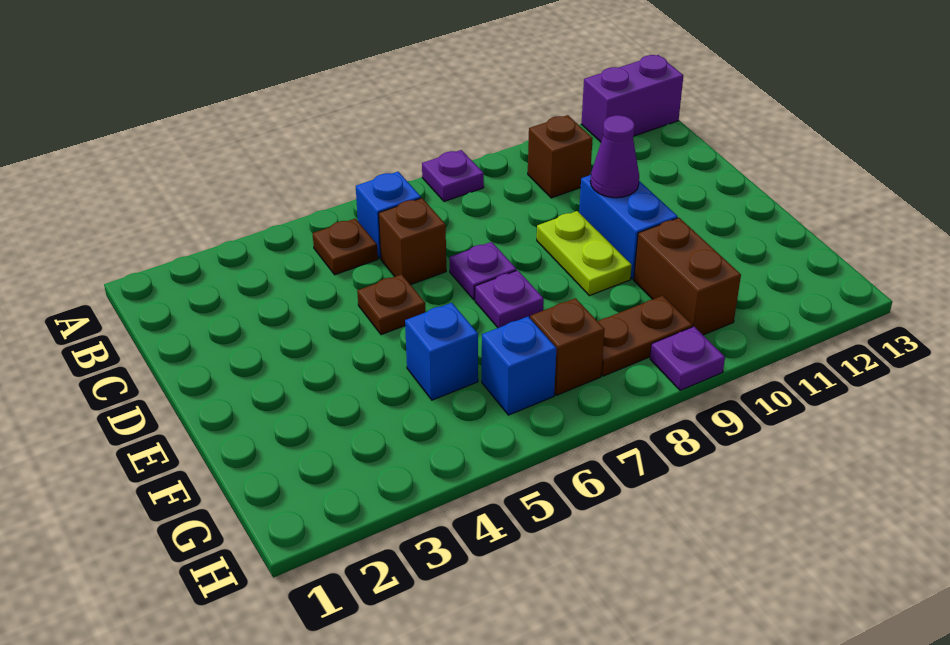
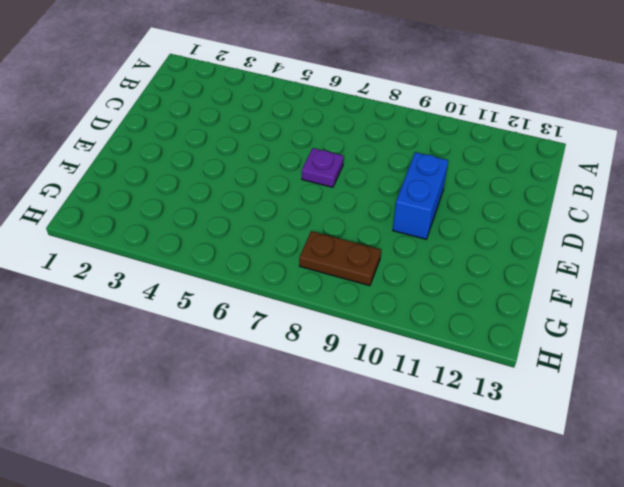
none -> purple plate A8 level 1
none -> purple brick A12:A13 level 1
none -> brown plate B5 level 1

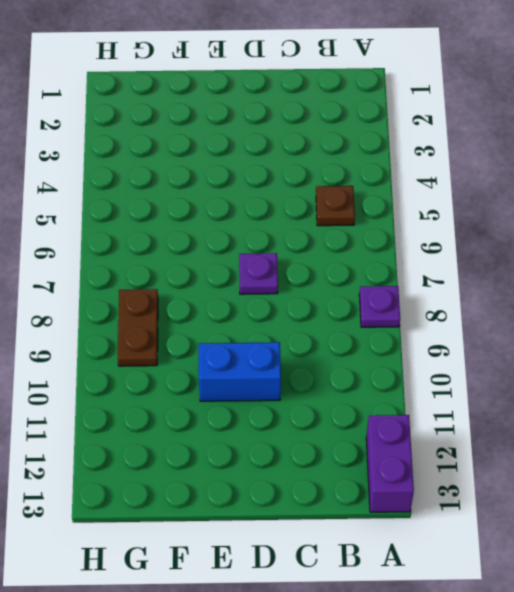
none -> blue brick B6 level 1
none -> brown brick B10 level 1
none -> brown brick C6 level 1

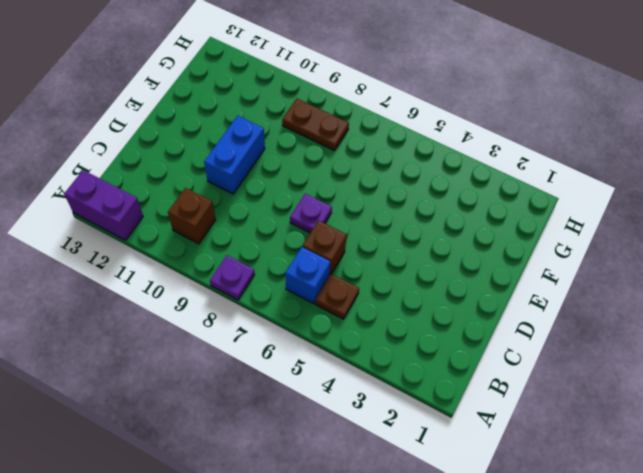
none -> brown plate D5 level 1
none -> lime plate D9:E9 level 1
none -> purple plate E7 level 1

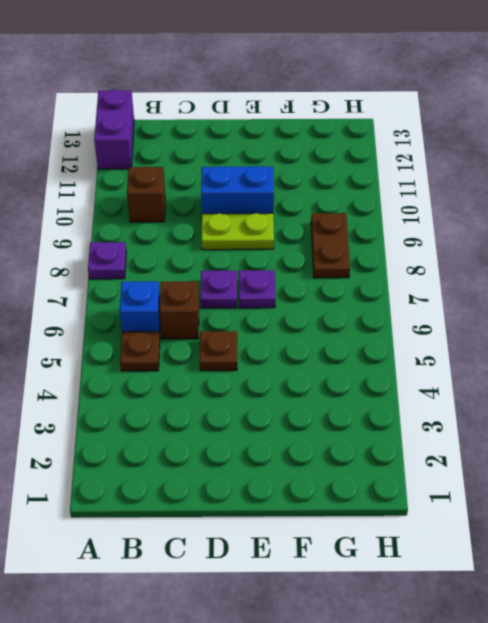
none -> blue brick F5 level 1
none -> brown brick F10:G10 level 1
none -> blue brick G6 level 1

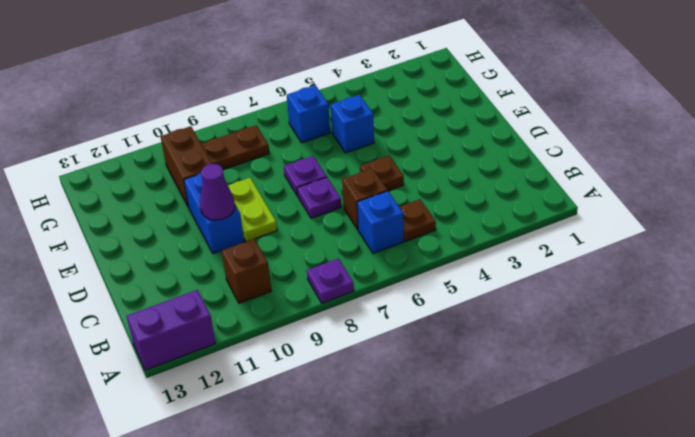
none -> brown brick G7 level 1
none -> purple plate H9 level 1

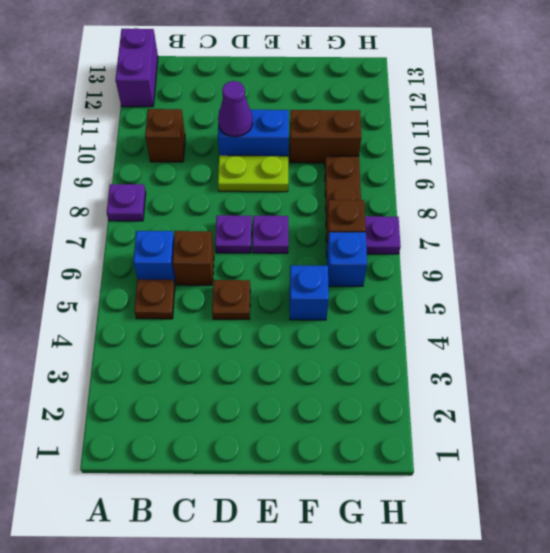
purple plate H7 level 1 -> purple plate H9 level 1

